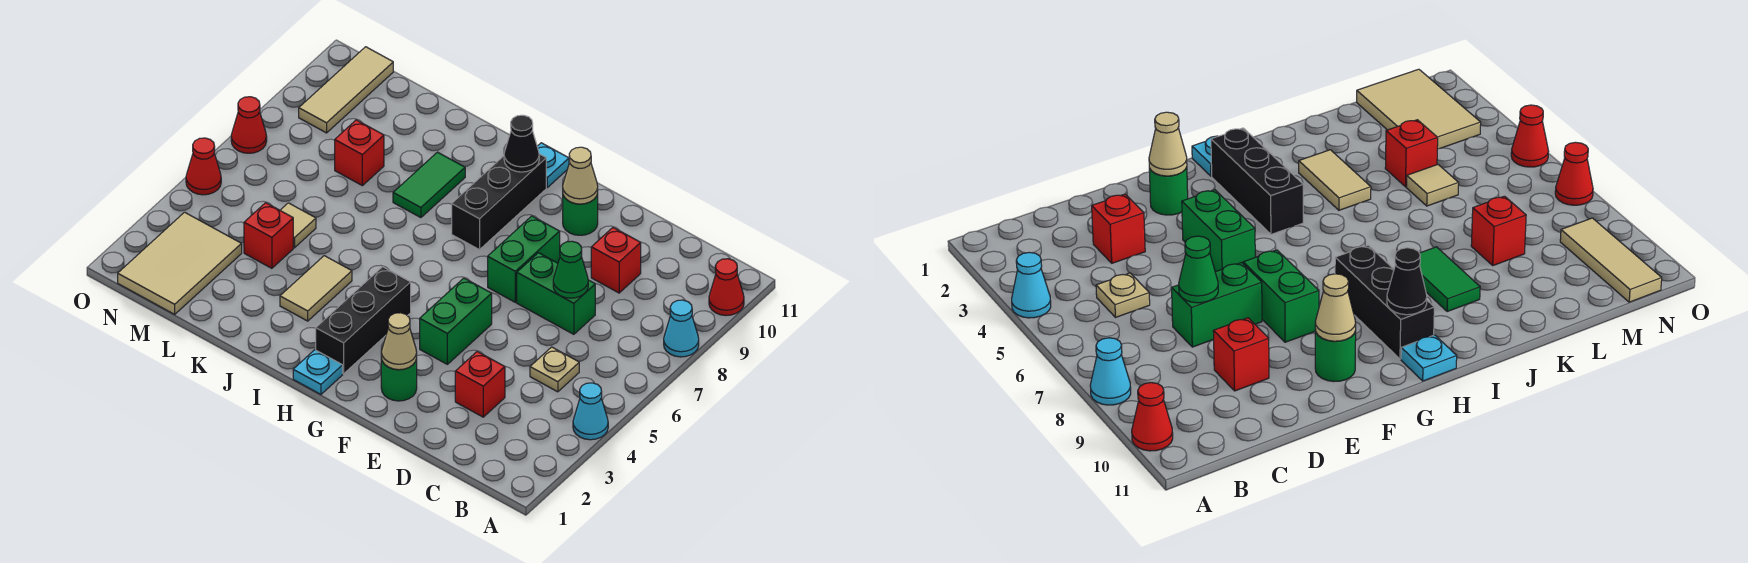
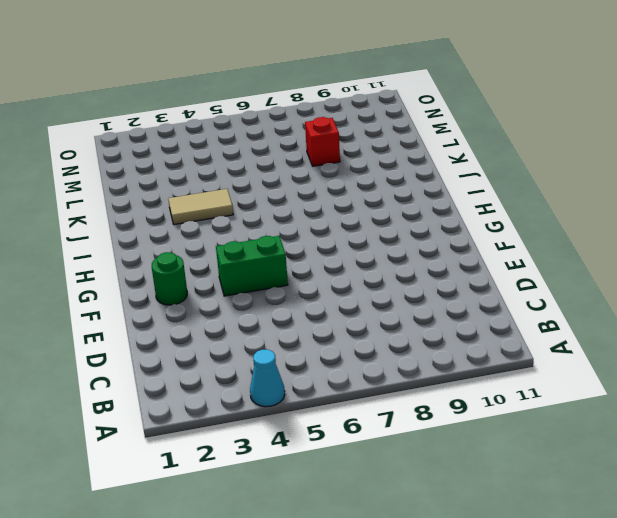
none -> cyan cone A8 level 1
none -> red cone A10 level 1
none -> tan plate C5 level 1

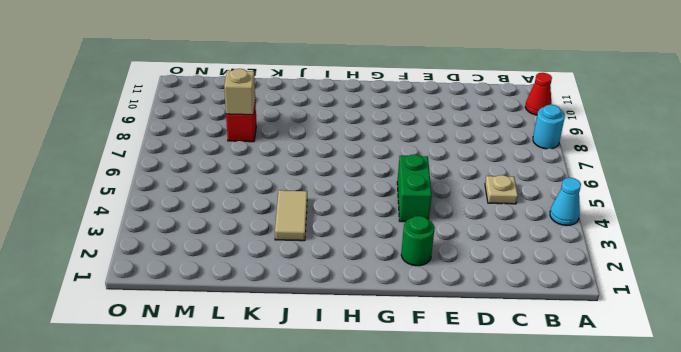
cyan round brick A8 level 1 -> cyan cone A8 level 1
tan brick L8 level 2 -> none
none -> red brick D3 level 1
none -> green brick D7:E7 level 1
none -> red brick D9 level 1

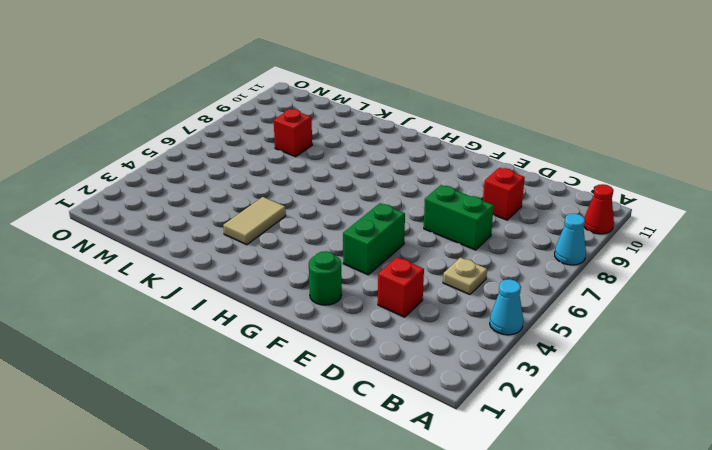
none -> green brick F7:F8 level 1
none -> green round brick F10 level 1
none -> cyan plate H1 level 1

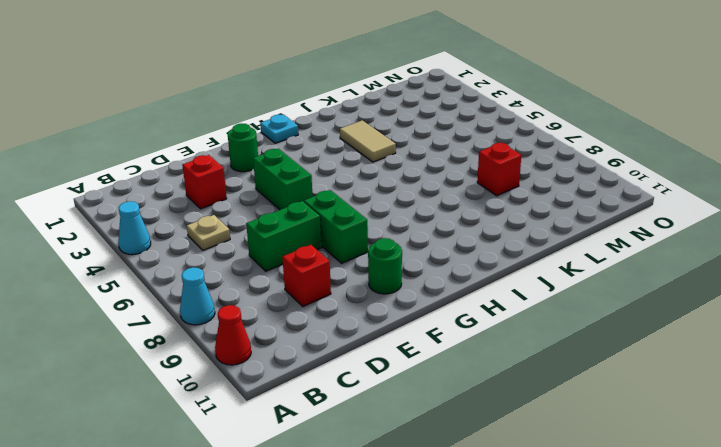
none -> black brick H2:H4 level 1
none -> black brick H8:H10 level 1
none -> cyan plate H11 level 1

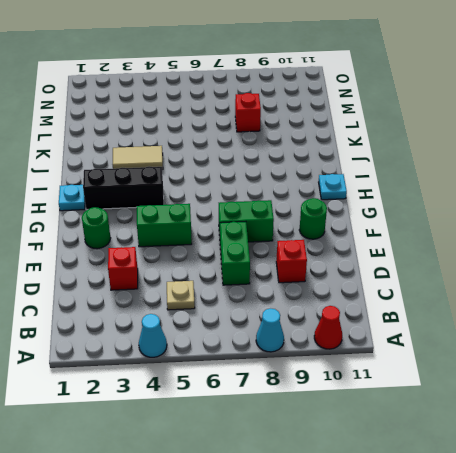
none -> black brick H8:H10 level 1
none -> green tile J8:J9 level 1
none -> red brick L4 level 1

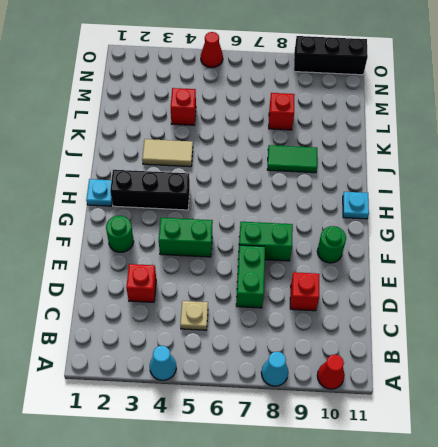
black brick O9:O11 level 1 -> black brick H8:H10 level 1
none -> tan tile L5 level 1
none -> tan tile M1:N3 level 1
none -> tan tile N9:N11 level 1

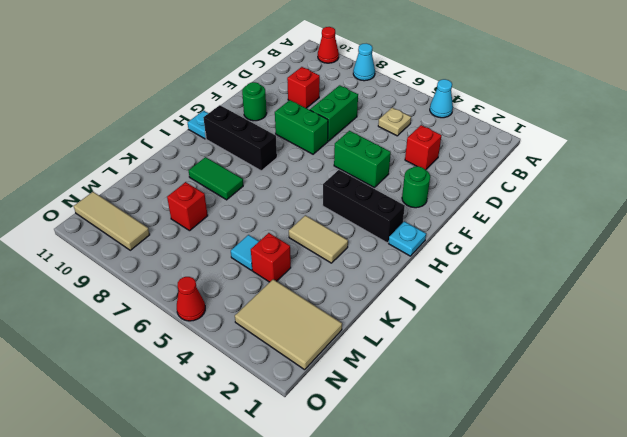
cyan tile L5 level 1 -> tan tile L5 level 1
none -> red cone O7 level 1
none -> green cone D7 level 2
none -> tan cone F2 level 2

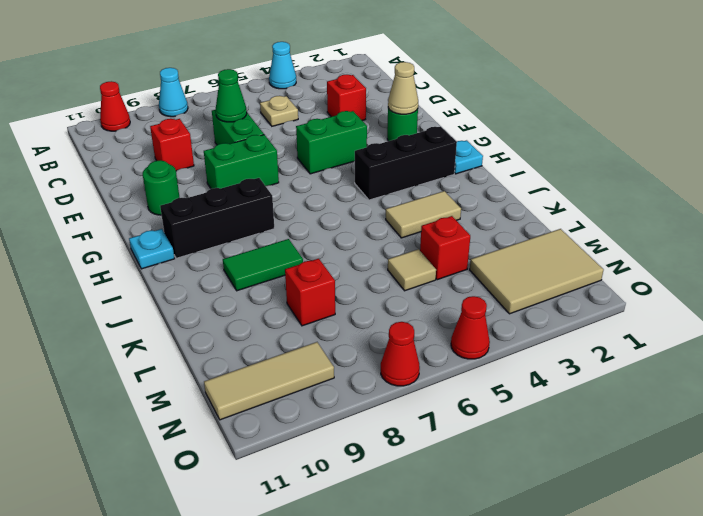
none -> tan cone F10 level 2
none -> black cone H10 level 2

